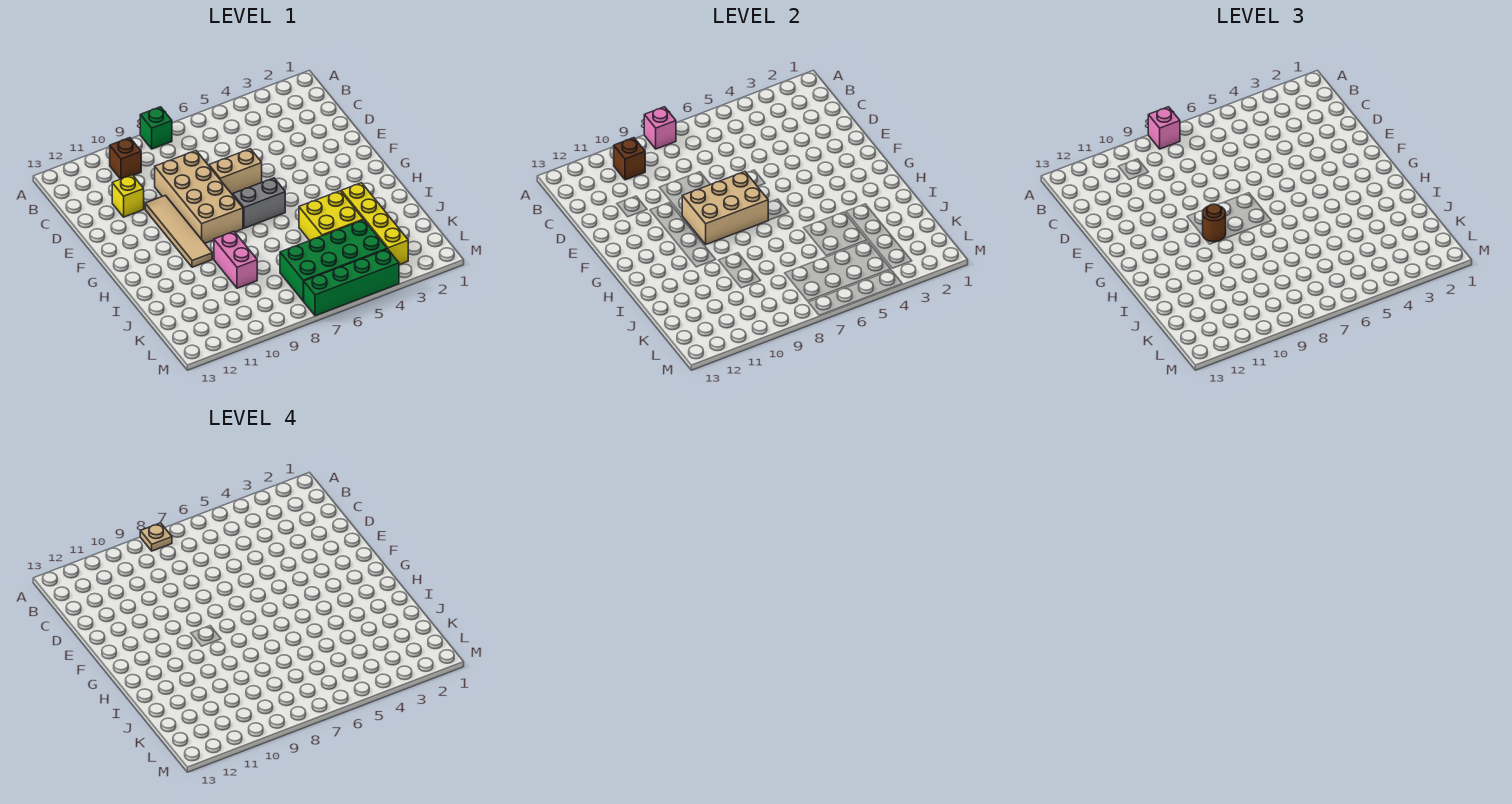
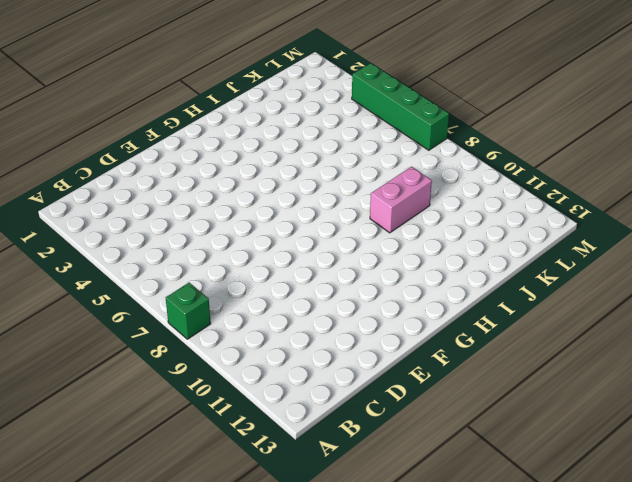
none -> brown brick B10 level 1
none -> tan brick D8:G9 level 1
none -> yellow brick D11 level 1

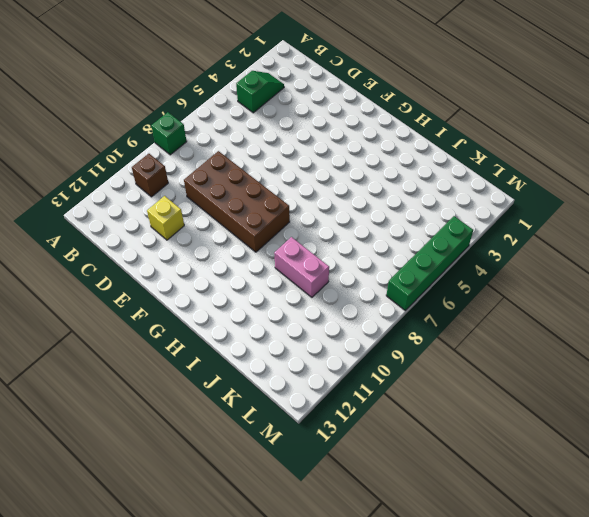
green slope B3:B4 level 1 top 4 -> none
brown brick D8:G9 level 1 -> tan brick D8:G9 level 1
none -> tan brick E6:E7 level 1
none -> tan tile E10:H10 level 1
none -> grey brick G6:G7 level 1

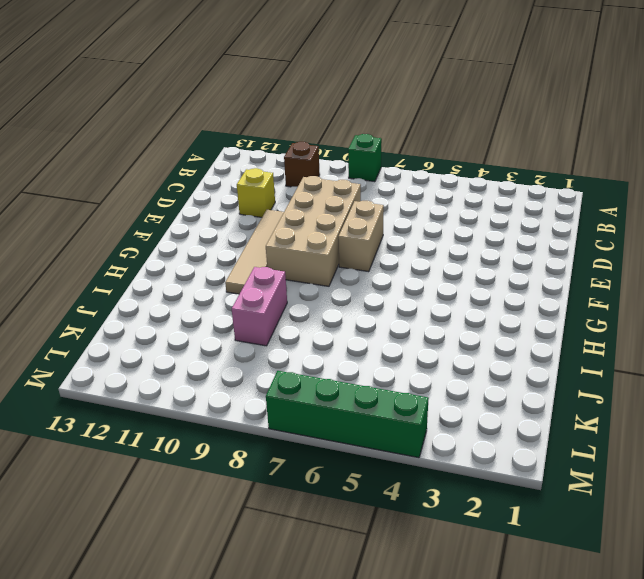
tan brick E7:F7 level 1 -> tan brick E6:E7 level 1
none -> grey brick G6:G7 level 1
none -> yellow brick I3:L3 level 1
none -> yellow brick I4:J5 level 1

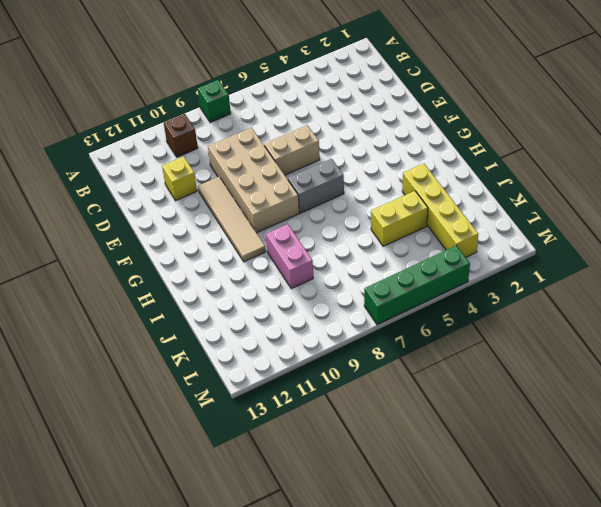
yellow brick J4:J5 level 1 -> yellow brick I4:J5 level 1
none -> green brick K4:L7 level 1
none -> pink brick A8 level 2
none -> brown brick B10 level 2

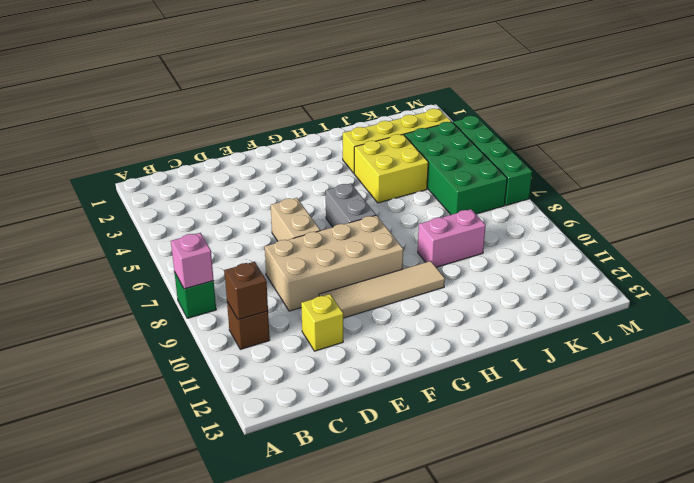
none -> tan brick F7:G9 level 2
none -> pink brick A8 level 3
none -> brown round brick G9 level 3

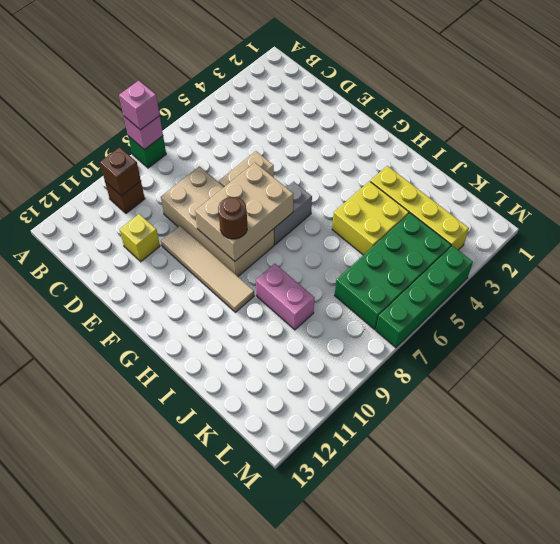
none -> tan plate A8 level 4

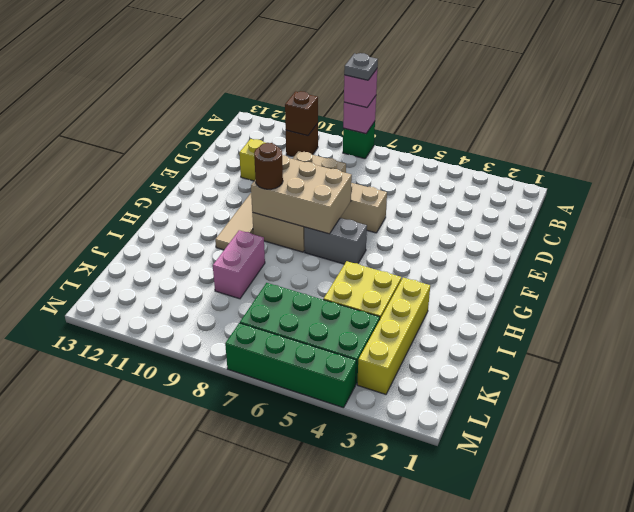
grey plate A8 level 4 -> tan plate A8 level 4

